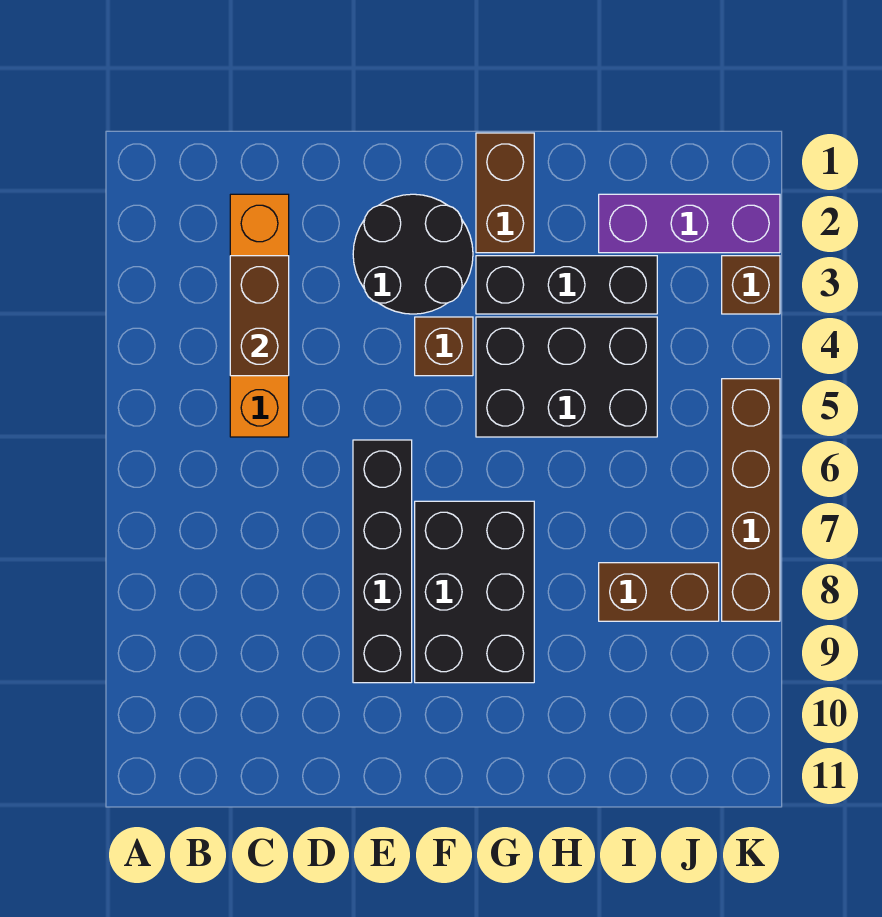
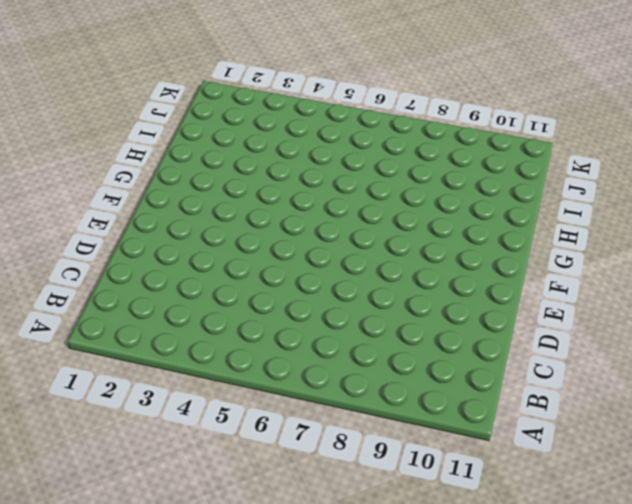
none -> orange brick C2:C5 level 1
none -> black round brick E2:F3 level 1
none -> black brick E6:E9 level 1

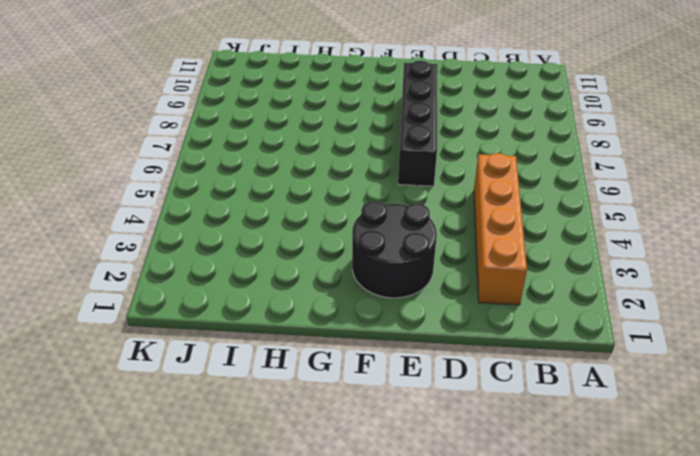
none -> brown brick F4 level 1
none -> black brick F7:G9 level 1
none -> brown brick G1:G2 level 1

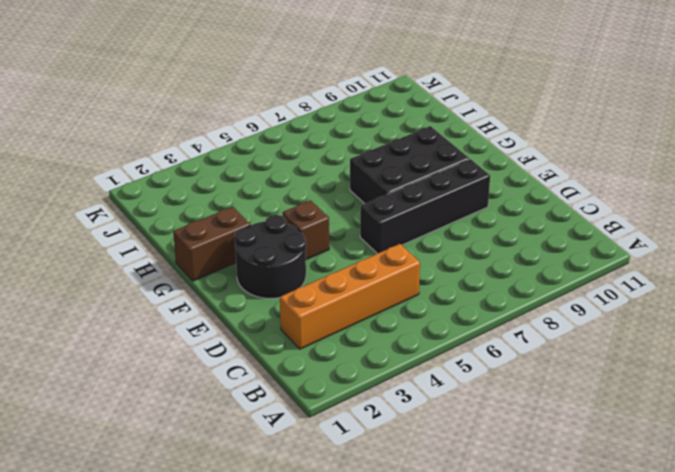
none -> black brick G3:I3 level 1
none -> black brick G4:I5 level 1
none -> purple brick I2:K2 level 1

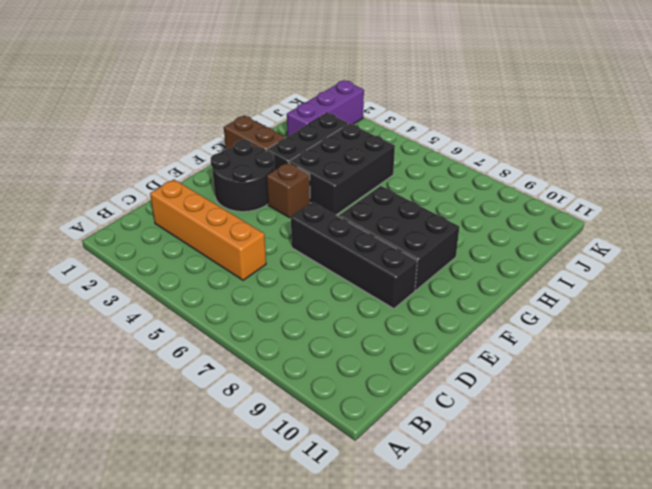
none -> brown brick I8:J8 level 1
none -> brown brick K3 level 1
none -> brown brick K5:K8 level 1

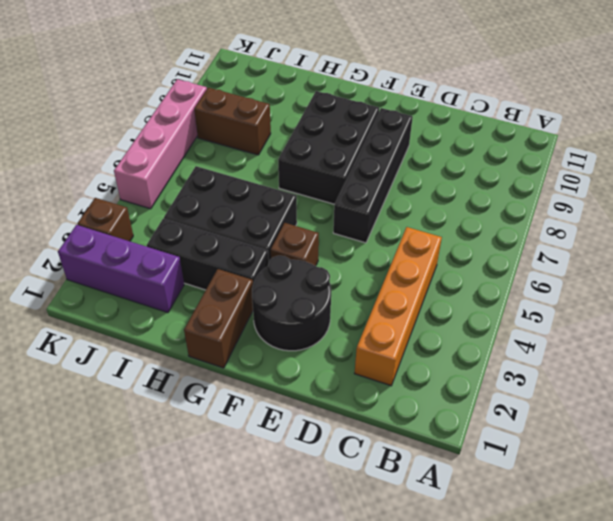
pink brick K5:K8 level 1 -> brown brick K5:K8 level 1
none -> brown brick C3:C4 level 2

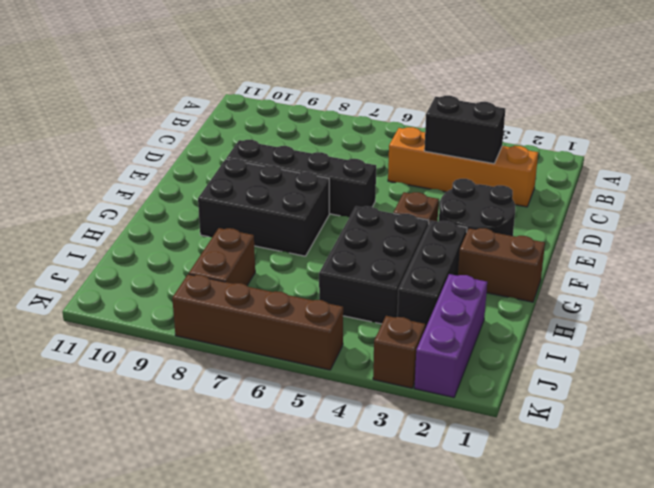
black brick C3:C4 level 2 -> brown brick C3:C4 level 2

